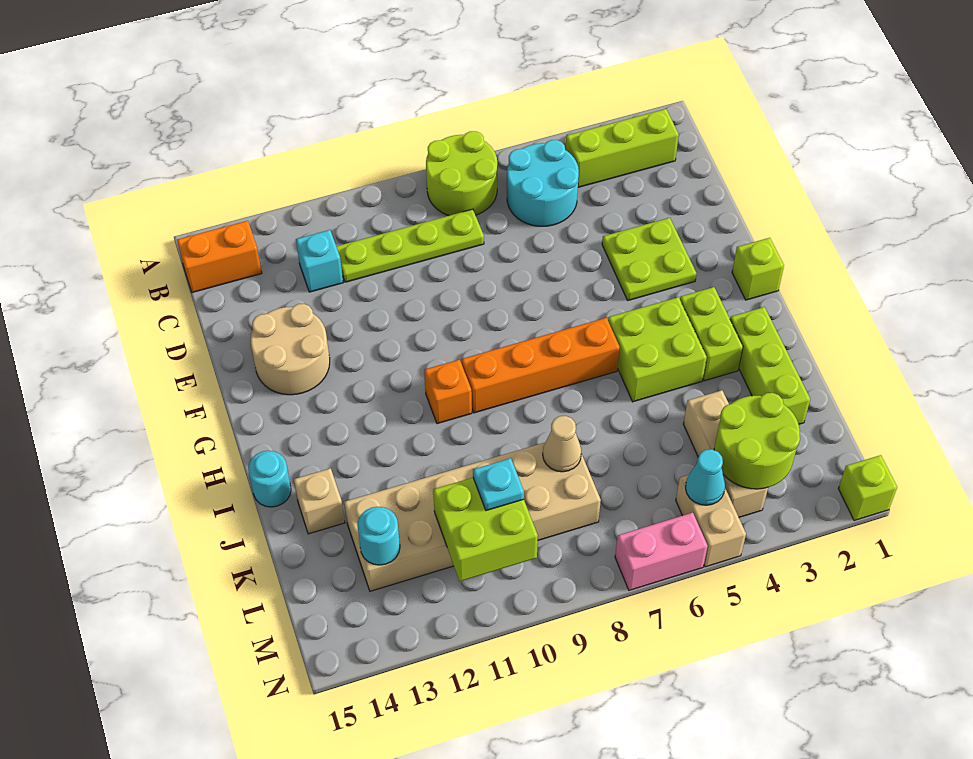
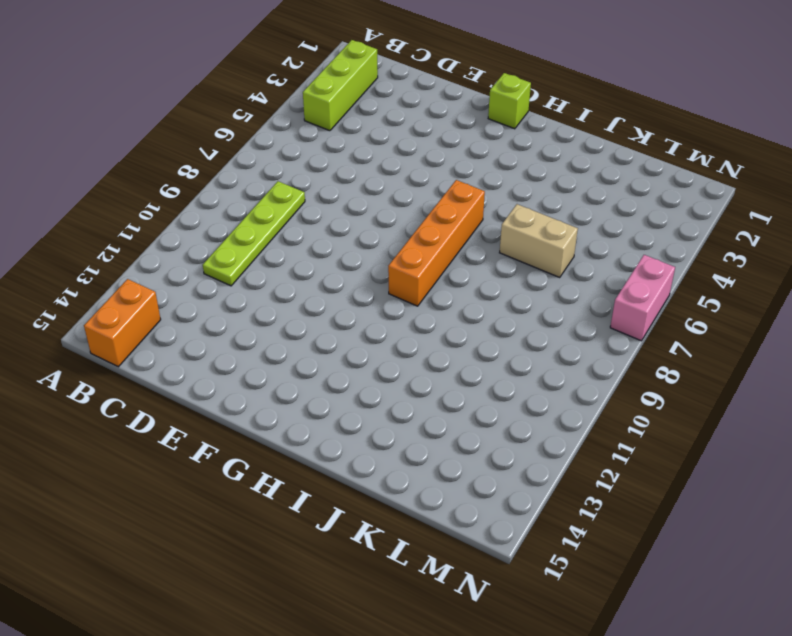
tan brick J6:K6 level 1 -> tan brick M5:N5 level 1
none -> lime round brick A7:B8 level 1
none -> cyan round brick B5:C6 level 1
none -> cyan brick C12 level 1

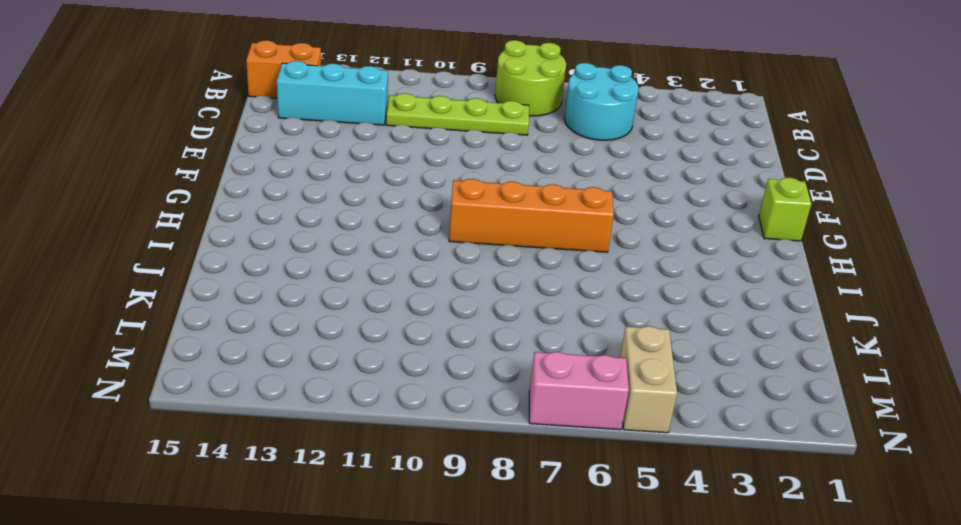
cyan brick C12:C14 level 1 -> cyan brick C12 level 1
none -> lime brick B2:B4 level 1
none -> lime plate E3:F4 level 1
none -> tan round brick E13:F14 level 1

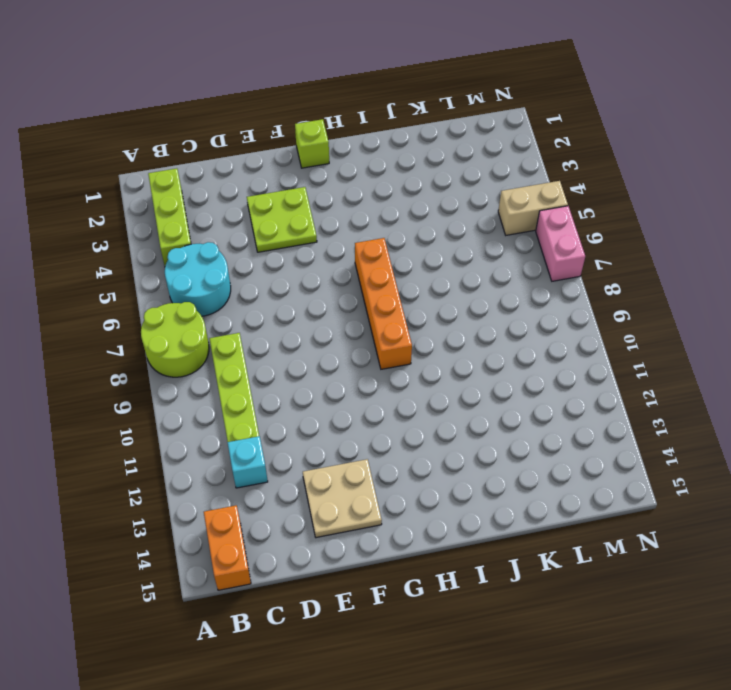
tan plate E13:F14 level 1 -> tan round brick E13:F14 level 1
none -> lime brick H3:I3 level 1
none -> lime brick H4:I5 level 1
none -> orange brick H10 level 1

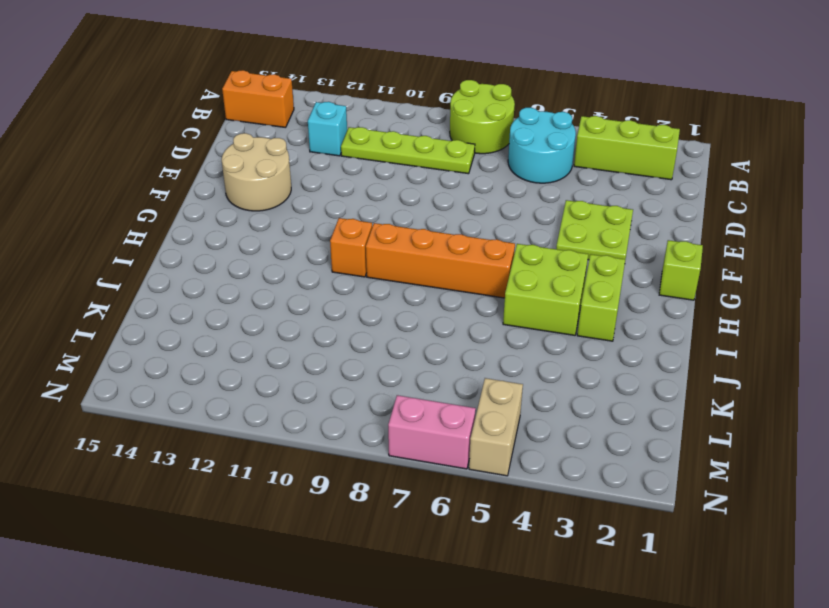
none -> lime brick I2:K2 level 1
none -> cyan round brick I15 level 1
none -> tan brick J14 level 1

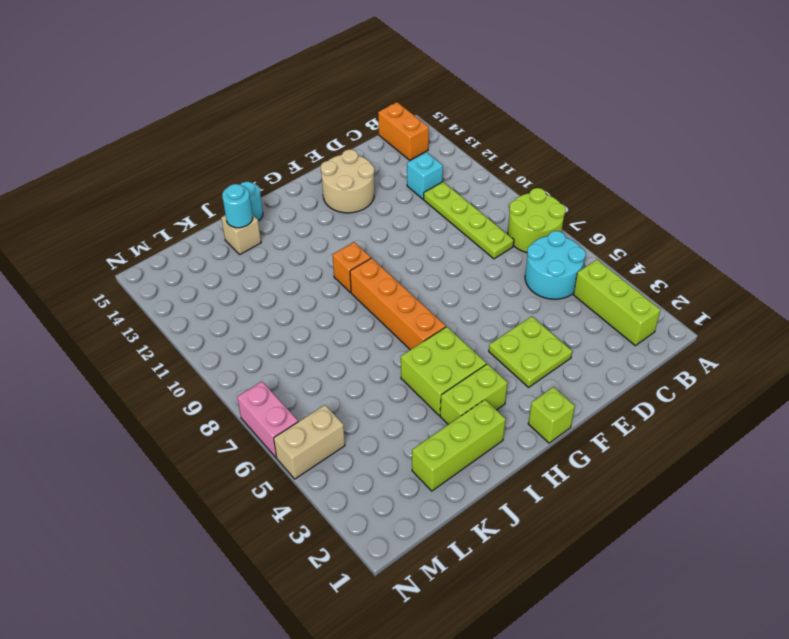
cyan round brick J14 level 2 -> cyan round brick L13 level 2
none -> tan brick K4:M4 level 1
none -> tan brick K8:L13 level 1
none -> lime brick N1 level 1

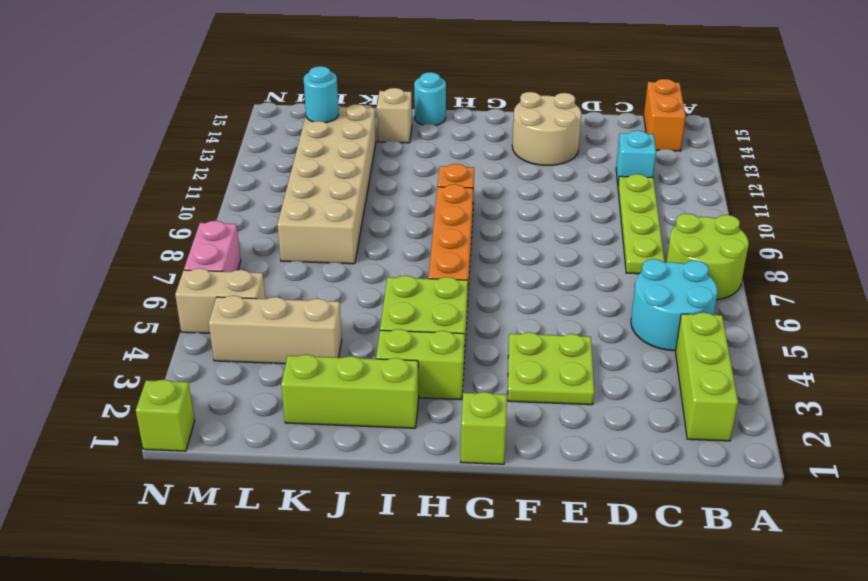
none -> tan cone K8 level 2
none -> lime round brick L3:M4 level 2
none -> lime brick L10:M11 level 2

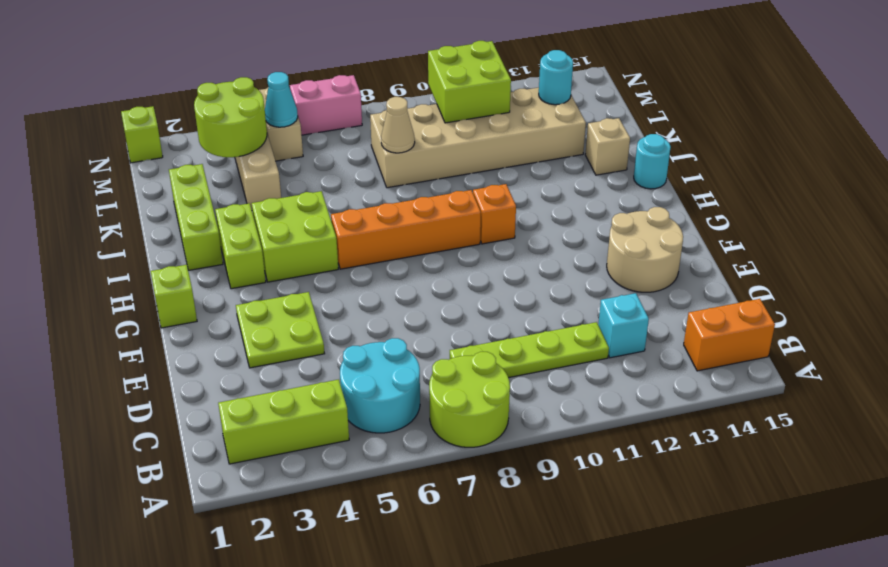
none -> cyan plate L10 level 3

